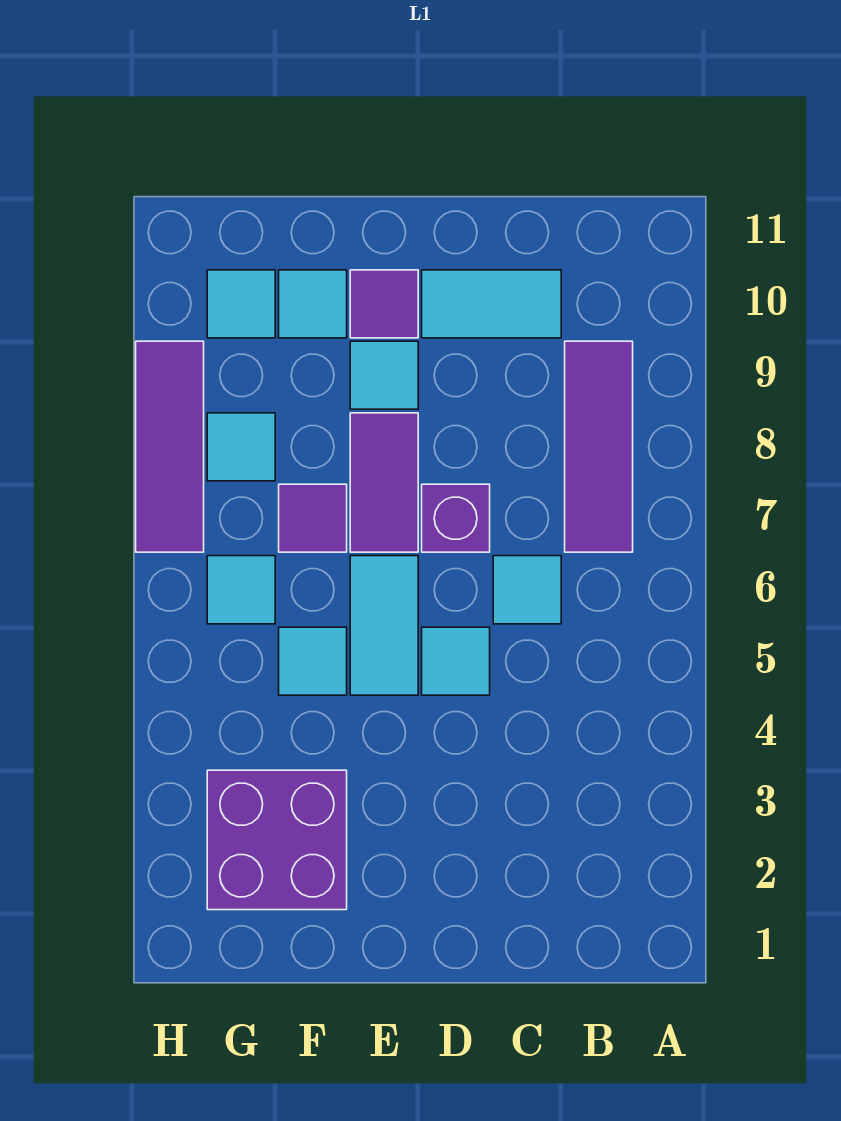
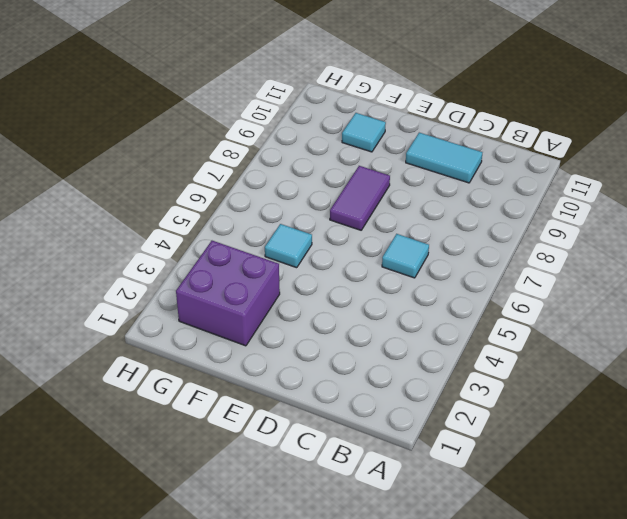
none -> purple tile B7:B9 level 1
none -> cyan tile D5 level 1
none -> purple brick D7 level 1

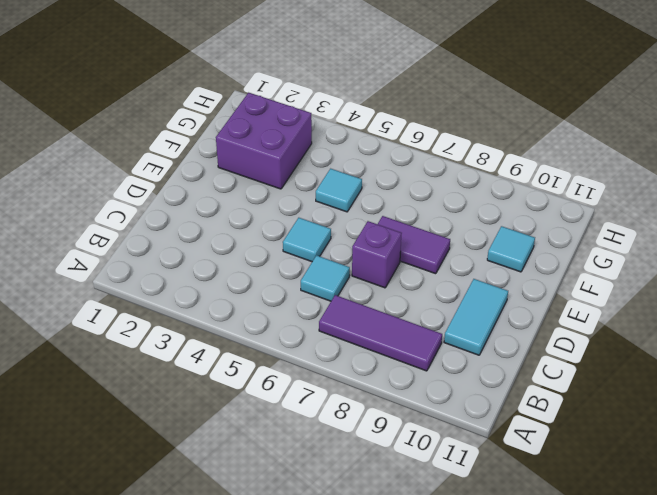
none -> cyan tile E5:E6 level 1
none -> cyan tile E9 level 1
none -> purple tile E10 level 1

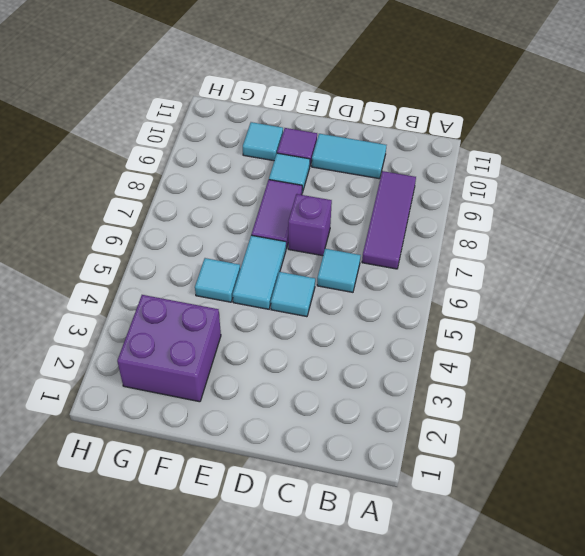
none -> purple tile F7 level 1
none -> cyan tile G6 level 1
none -> cyan tile G8 level 1

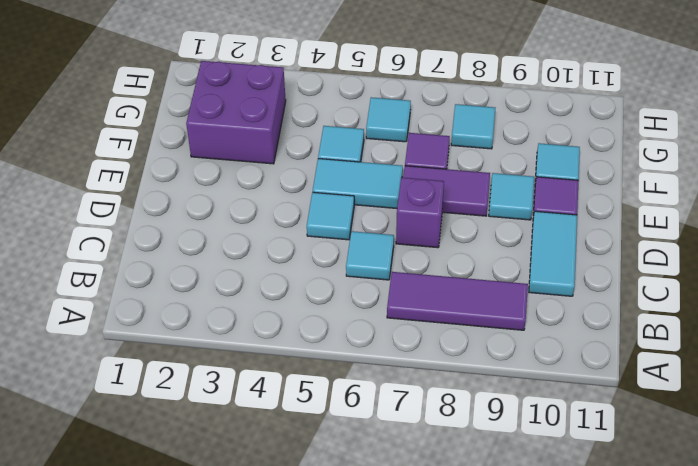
none -> cyan tile G10 level 1
none -> purple tile H7:H9 level 1

